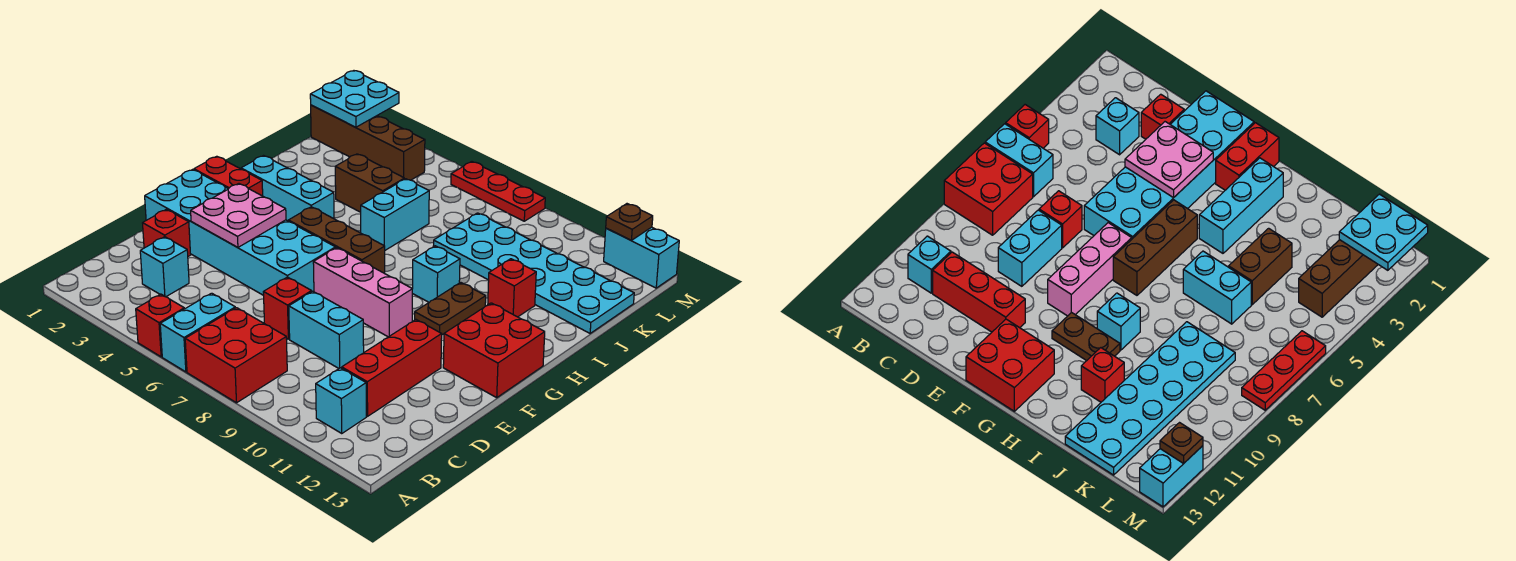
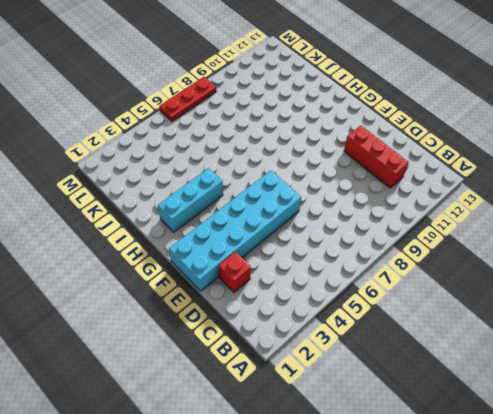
none -> red brick A5 level 1
none -> cyan brick A6:B6 level 1
none -> red brick A7:B8 level 1

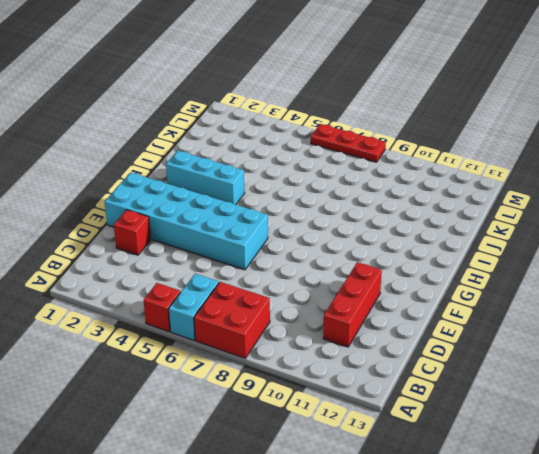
none -> cyan brick B11 level 1
none -> cyan brick C3 level 1
none -> red brick D7 level 1

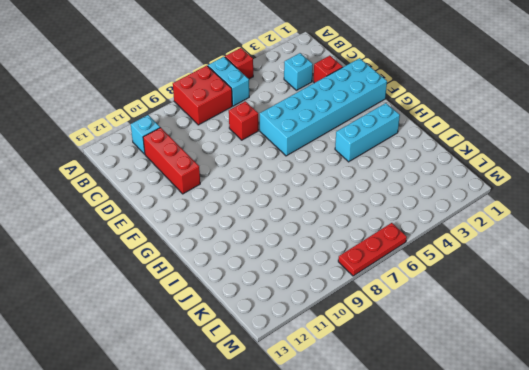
none -> cyan brick D8:D9 level 1
none -> pink brick F7:F9 level 1
none -> red brick F12:G13 level 1

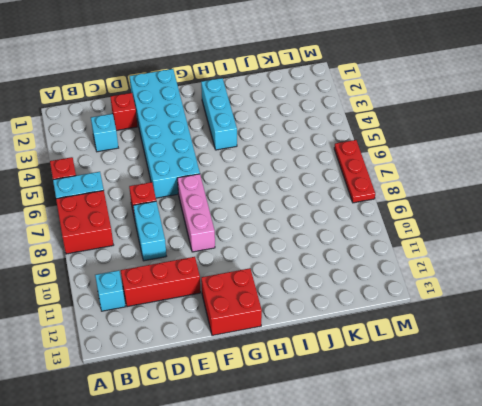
none -> red brick G1:G2 level 1
none -> brown brick G5:G7 level 1
none -> brown plate G10:H10 level 1

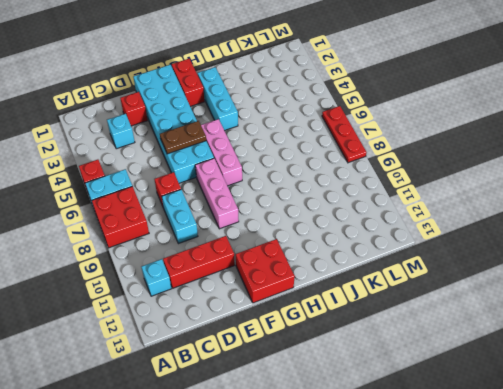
brown plate E5:F5 level 2 -> brown plate G10:H10 level 1
pink brick G5:G7 level 1 -> brown brick G5:G7 level 1
none -> cyan brick H9 level 1
none -> cyan brick I6:J6 level 1
none -> red brick I11 level 1

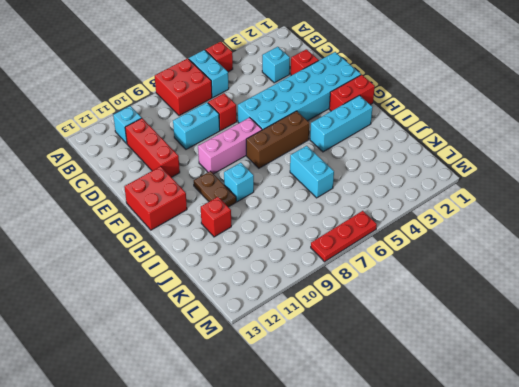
none -> brown brick J4:J5 level 1
none -> cyan plate J8:K13 level 1
none -> brown brick L1:L4 level 1

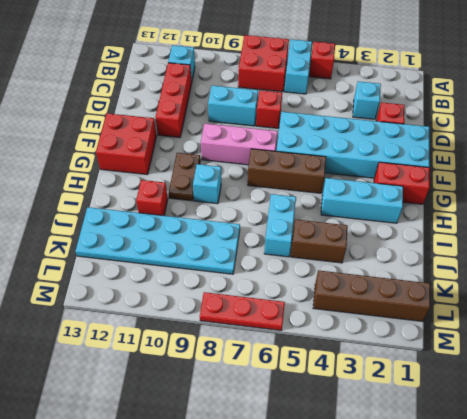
none -> cyan brick M12:M13 level 1
none -> pink plate E3:F4 level 2
none -> cyan plate L1:M2 level 2

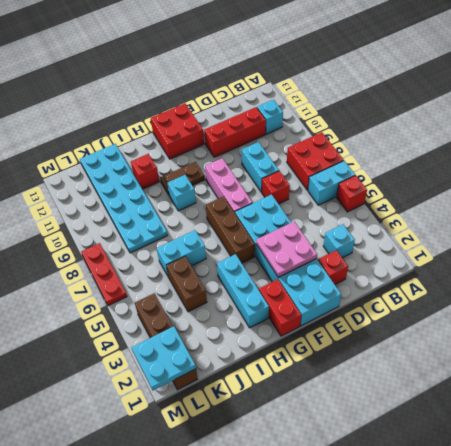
none -> cyan brick M12:M13 level 1
none -> brown plate M12 level 2

